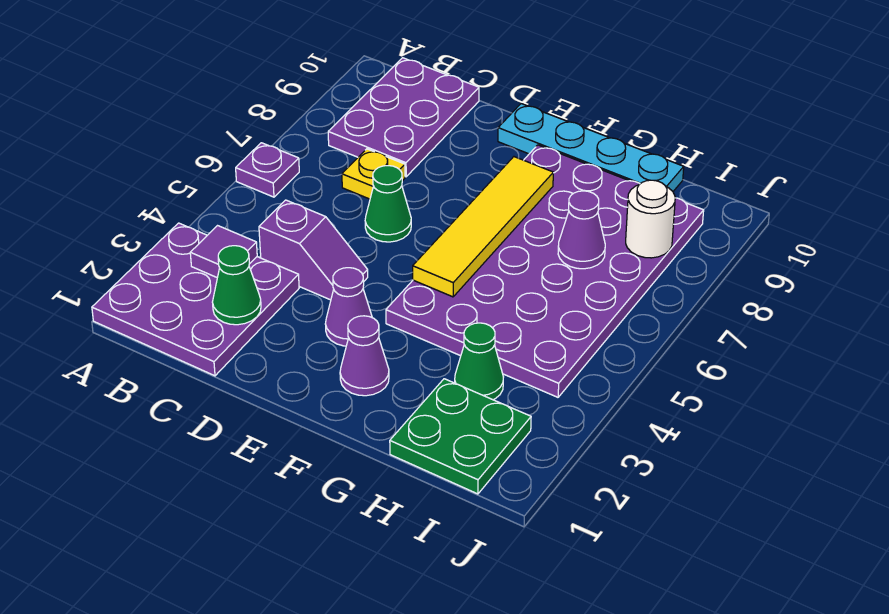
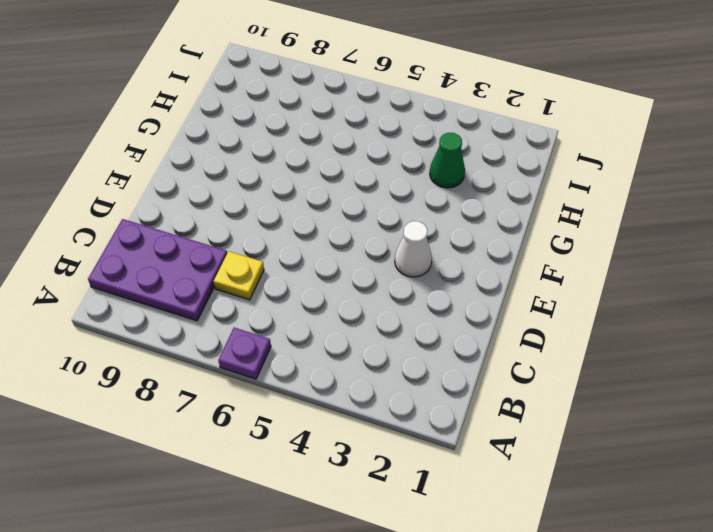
white cone E3 level 1 -> purple cone E3 level 1
none -> purple plate A1:C3 level 1
none -> purple slope C4:D4 level 1 top C
none -> green cone D6 level 1

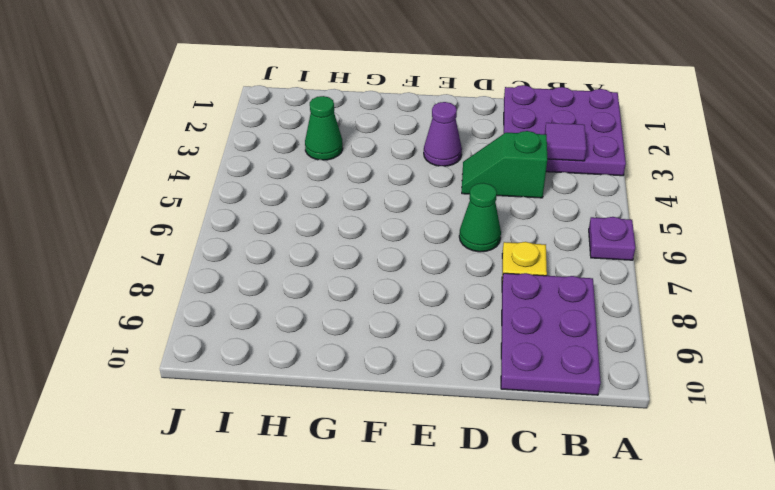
green slope C4:D4 level 1 top C -> purple slope C4:D4 level 1 top C
none -> cyan plate E10:H10 level 1
none -> purple cone F2 level 1
none -> purple plate F4:I9 level 1

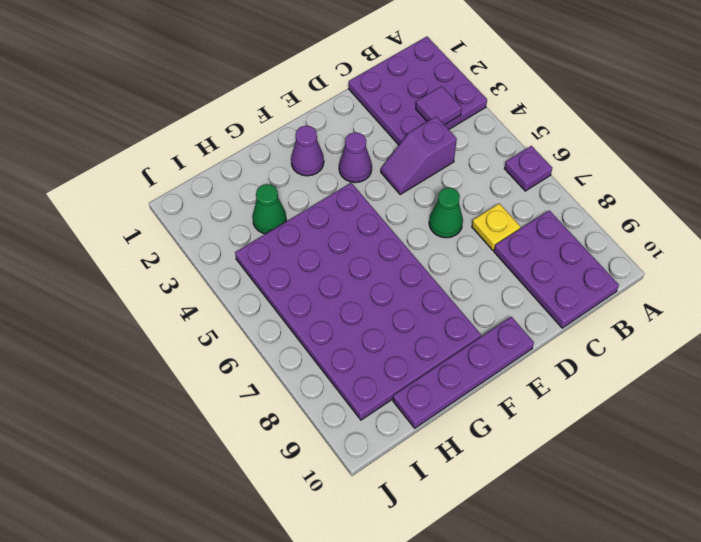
purple plate E10:H10 level 1 -> cyan plate E10:H10 level 1
none -> green plate H1:I2 level 1
none -> green cone C2 level 2
none -> yellow tile F5:F8 level 2

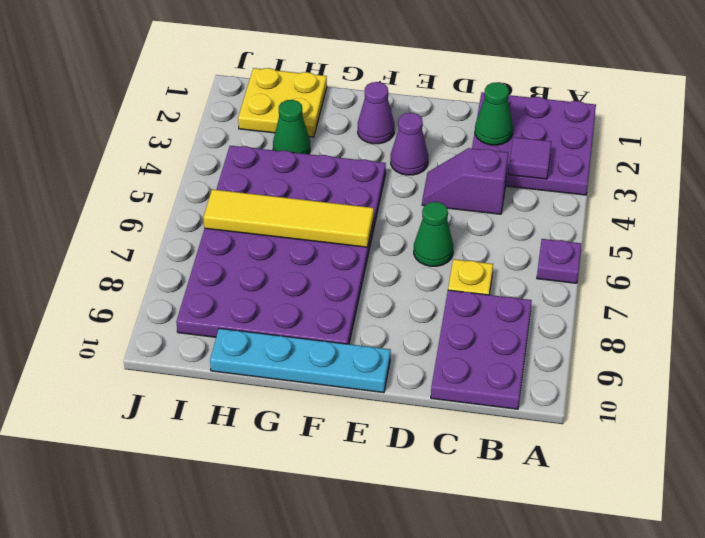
yellow tile F6:I6 level 2 -> yellow tile F5:F8 level 2
yellow plate H1:I2 level 1 -> green plate H1:I2 level 1
none -> purple cone H7 level 2
none -> white round brick I8 level 2

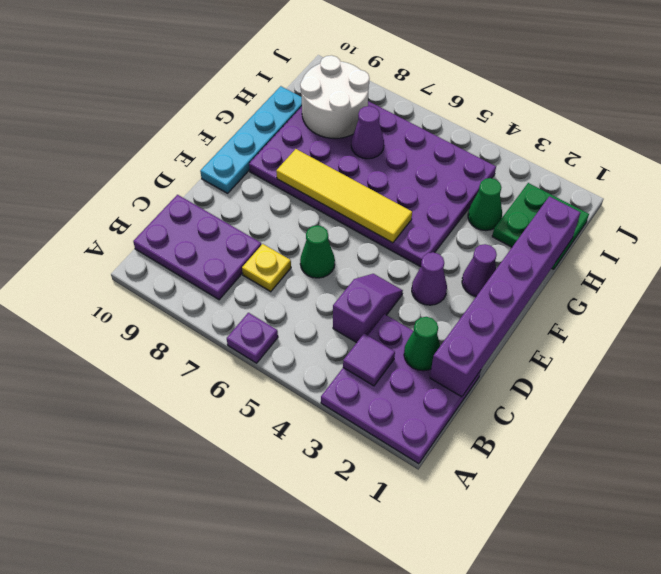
purple brick C1:H1 level 2 -> none
white round brick H8:I9 level 2 -> white round brick I8 level 2

